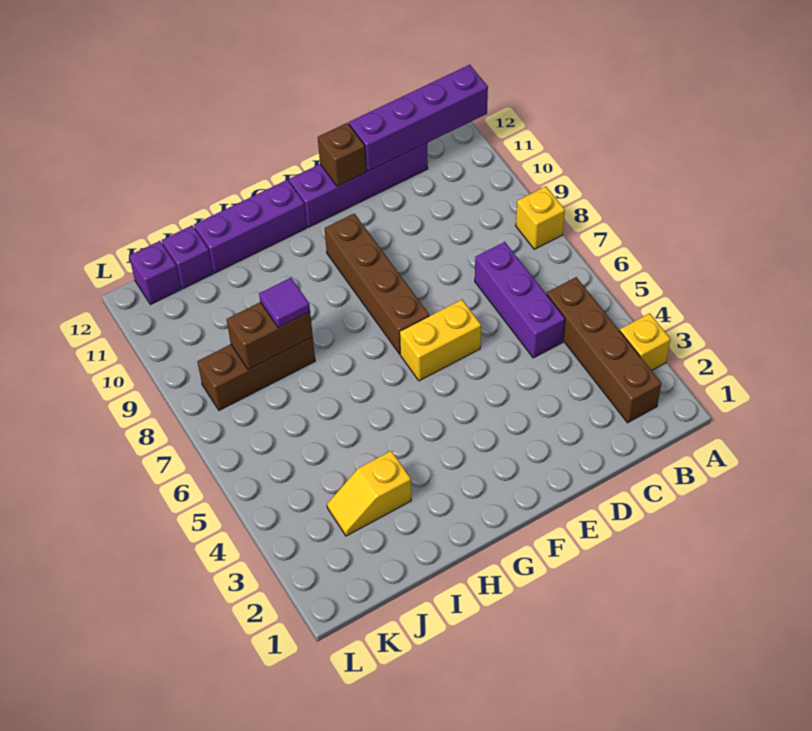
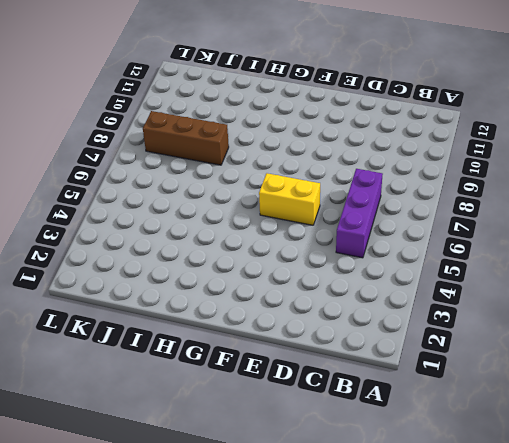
none -> yellow brick A3 level 1
none -> yellow brick A8 level 1
none -> brown brick B2:B5 level 1

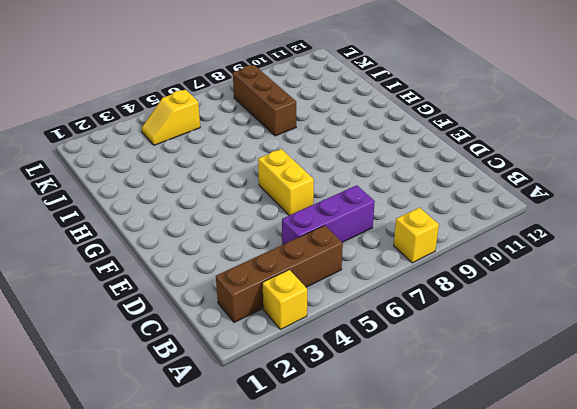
yellow slope K4:K5 level 1 top 5 -> yellow slope I3:J3 level 1 top I
none -> purple brick C12:F12 level 1
none -> brown brick F7:F10 level 1
none -> purple brick G12:I12 level 1

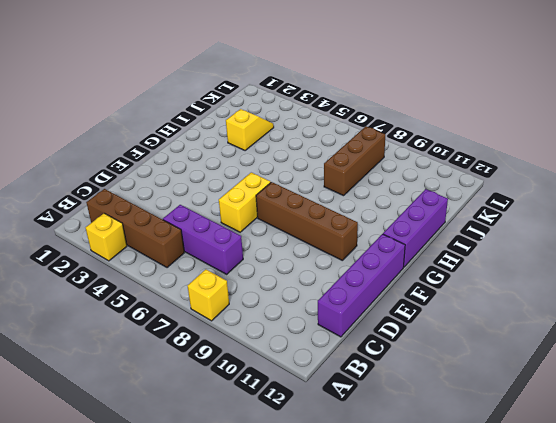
none -> purple brick J12 level 1
none -> purple brick K12 level 1
none -> purple brick A12:D12 level 2

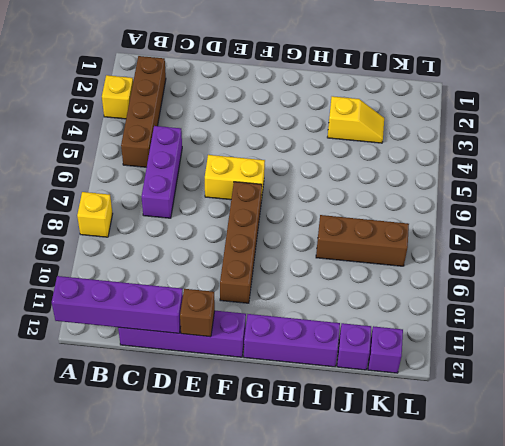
none -> brown brick I8:J8 level 2
none -> purple tile I8 level 3

